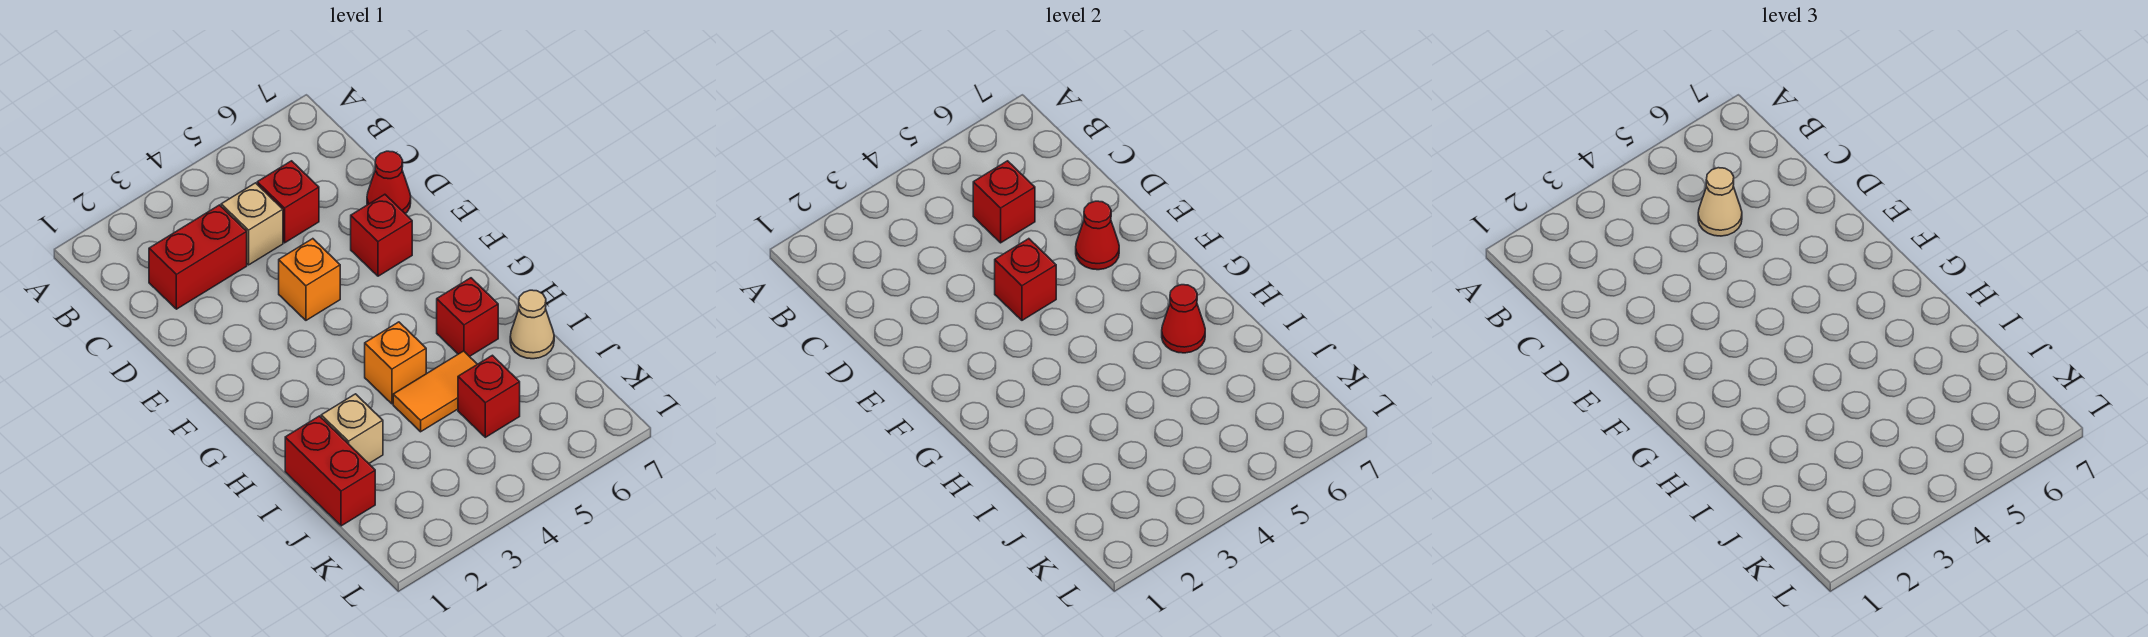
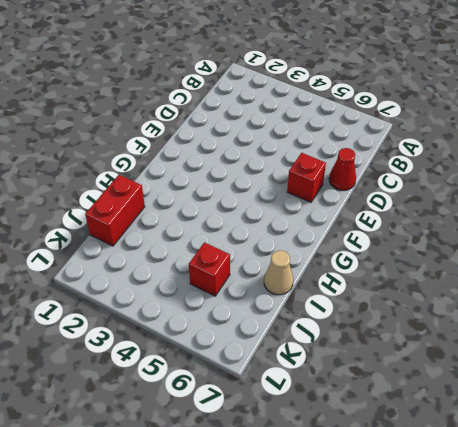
none -> red brick C2:C3 level 1
none -> tan brick C4 level 1
none -> red brick C5 level 1

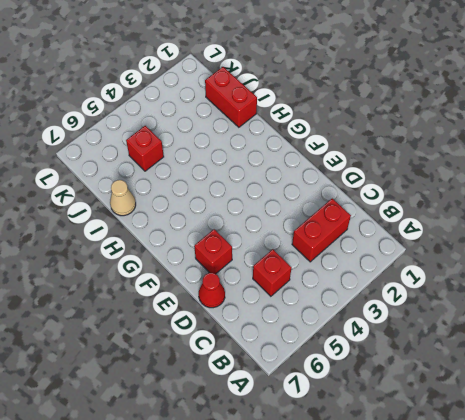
none -> tan brick C4 level 1
none -> orange brick E4 level 1
none -> orange brick H4 level 1

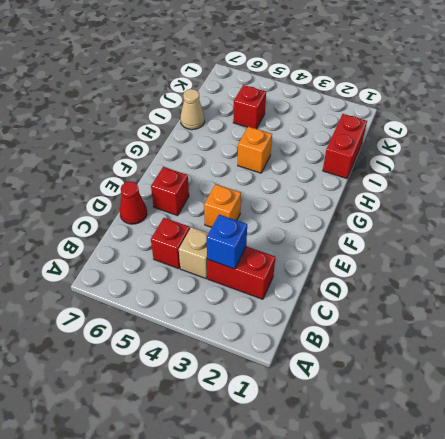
blue brick C3 level 2 -> none
none -> red brick H6 level 1
none -> tan brick I2 level 1
none -> orange tile I4:I5 level 1

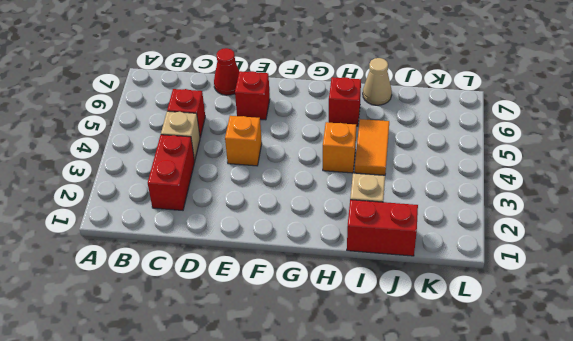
none -> red brick J5 level 1
none -> red brick C5 level 2
none -> red brick E4 level 2

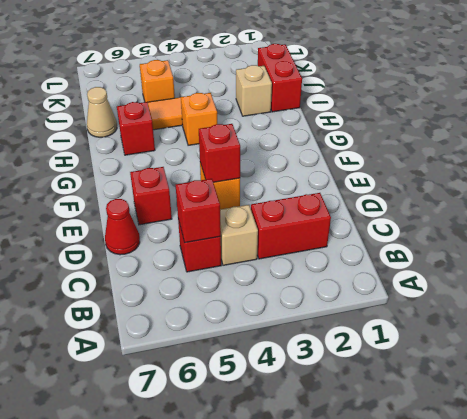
orange brick J5 level 1 -> red brick J5 level 1
none -> red cone E6 level 2
none -> red cone H6 level 2
none -> tan cone C5 level 3

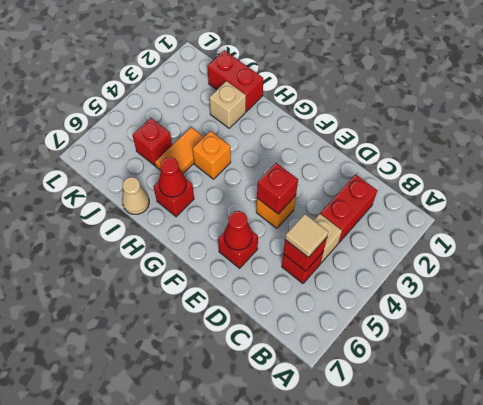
tan tile C5 level 3 -> tan cone C5 level 3
none -> red cone D7 level 1

